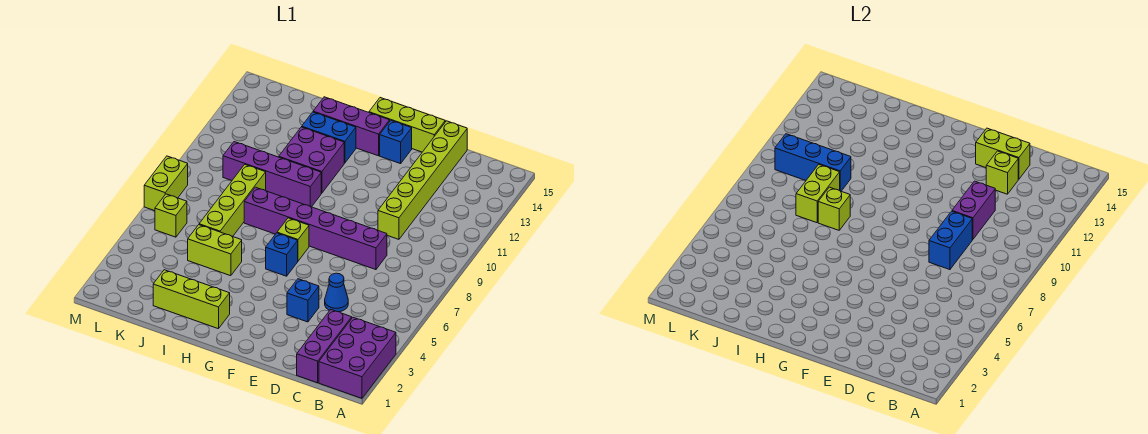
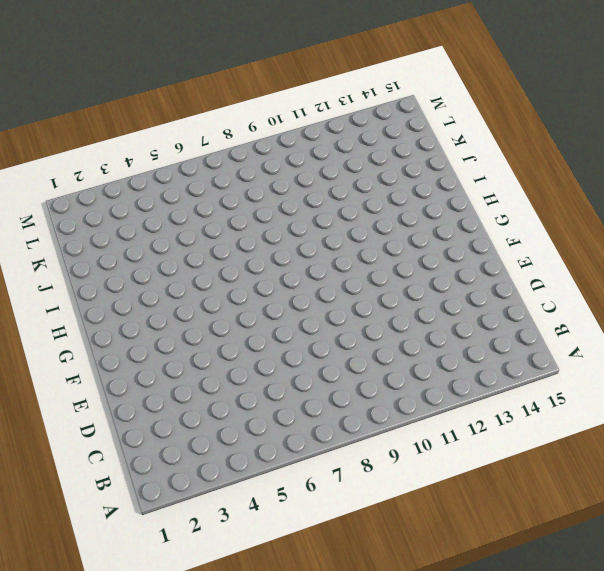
none -> purple brick A1:B3 level 1
none -> purple brick C1:C3 level 1
none -> blue cone D5 level 1

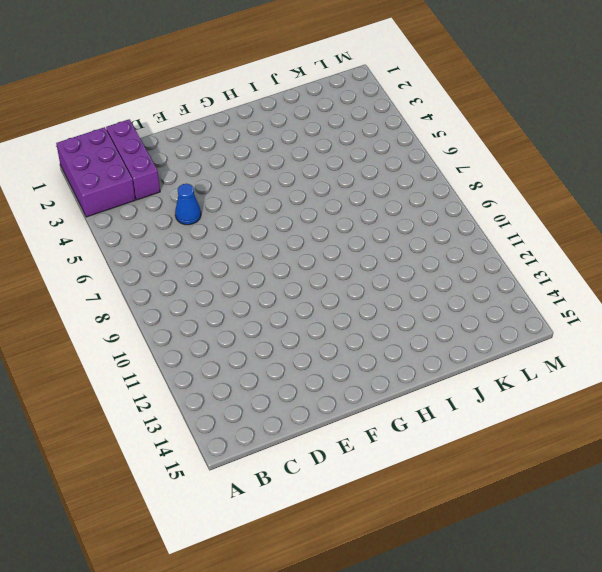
none -> purple brick D8:I8 level 1
none -> lime brick D10:D15 level 1
none -> blue brick E4 level 1

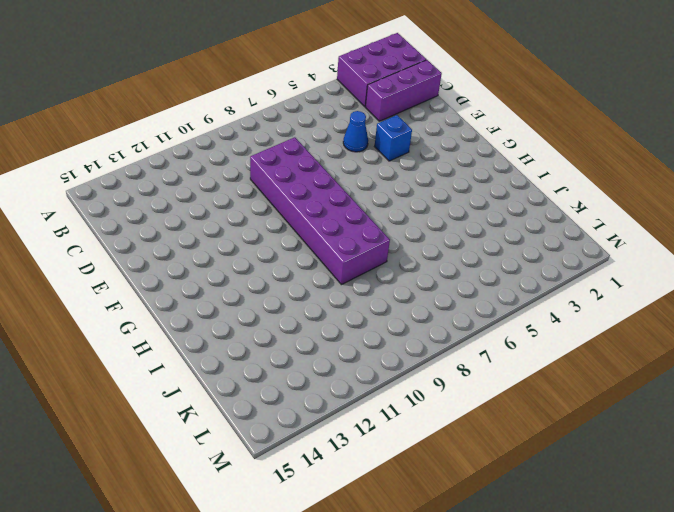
purple brick D8:I9 level 1 -> purple brick D8:I8 level 1
none -> lime brick D10:D15 level 1
none -> lime brick E15:G15 level 1
none -> blue brick F14 level 1

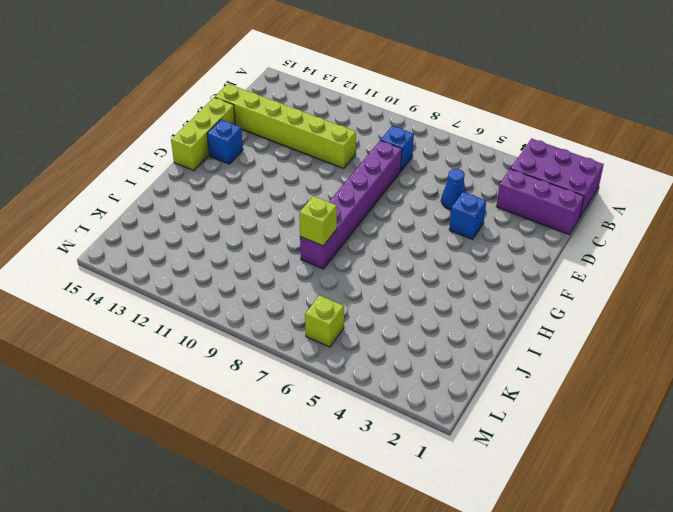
blue brick C8 level 1 -> blue brick G6 level 1
none -> lime brick G7 level 1
none -> purple brick G14:I14 level 1
none -> lime brick H2:J2 level 1

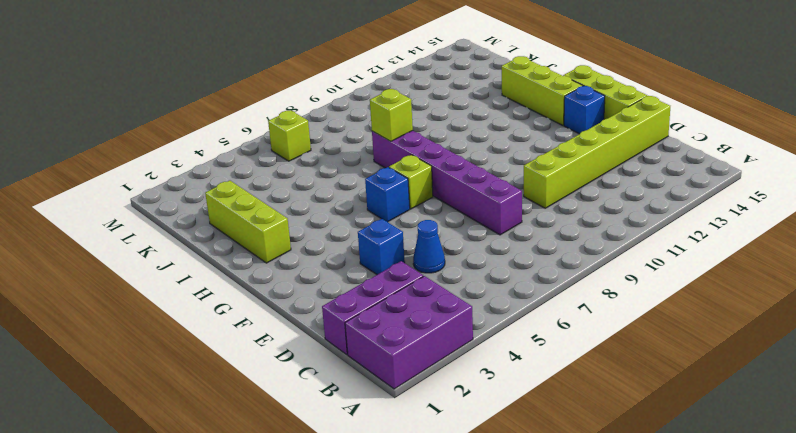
lime brick G14:I14 level 1 -> purple brick G14:I14 level 1
none -> purple brick H10:K10 level 1
none -> purple brick H11:I12 level 1
none -> blue brick H13:I13 level 1

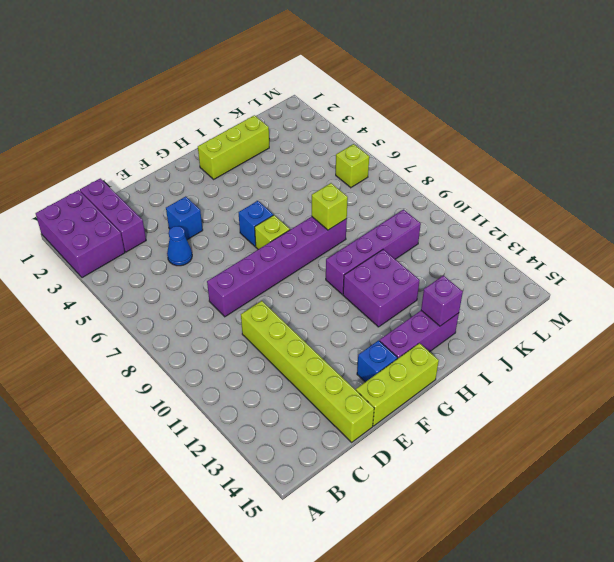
purple brick I14 level 2 -> none
none -> blue brick H13:I13 level 1
none -> lime brick I5:J5 level 1
none -> lime brick J6:J9 level 1

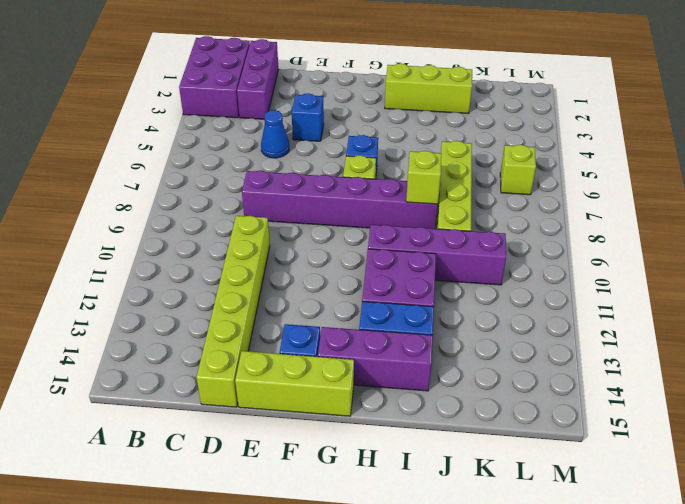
none -> lime brick I5:J5 level 1
none -> lime brick M7:M8 level 1
none -> blue brick D8:D9 level 2

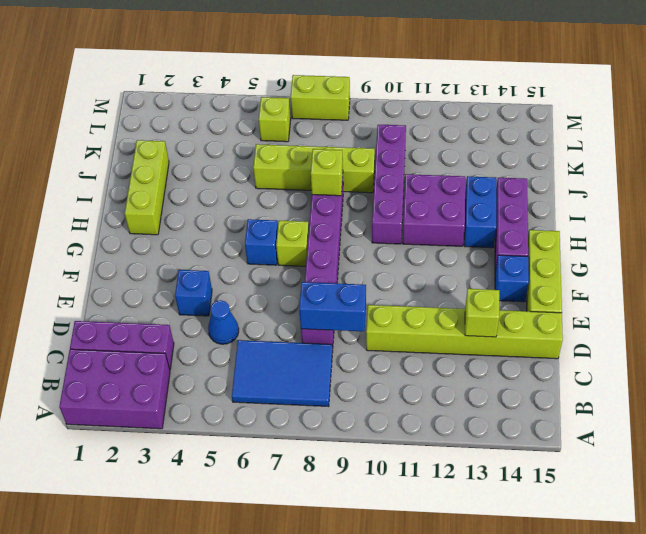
blue tile B6:C8 level 1 -> none
none -> lime brick I5:J5 level 1
none -> purple brick D10:D11 level 2
none -> lime brick D14:E14 level 2

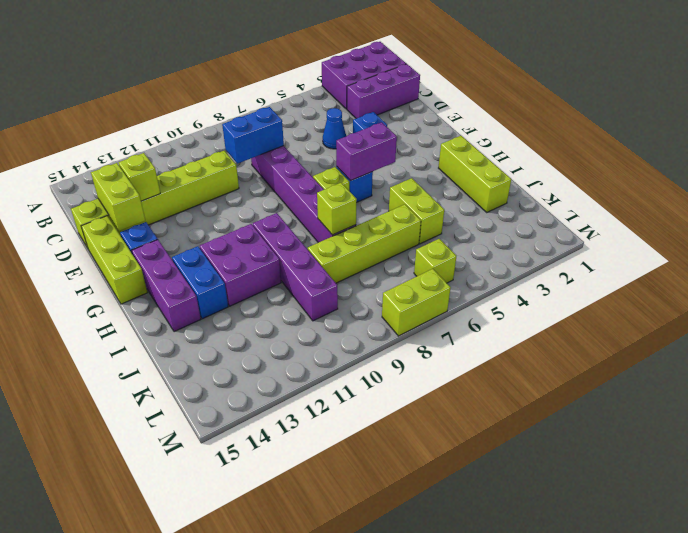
purple brick G5:G6 level 2 -> purple brick D10:D11 level 2
none -> lime brick J8:J9 level 2
none -> blue brick J10:L10 level 2

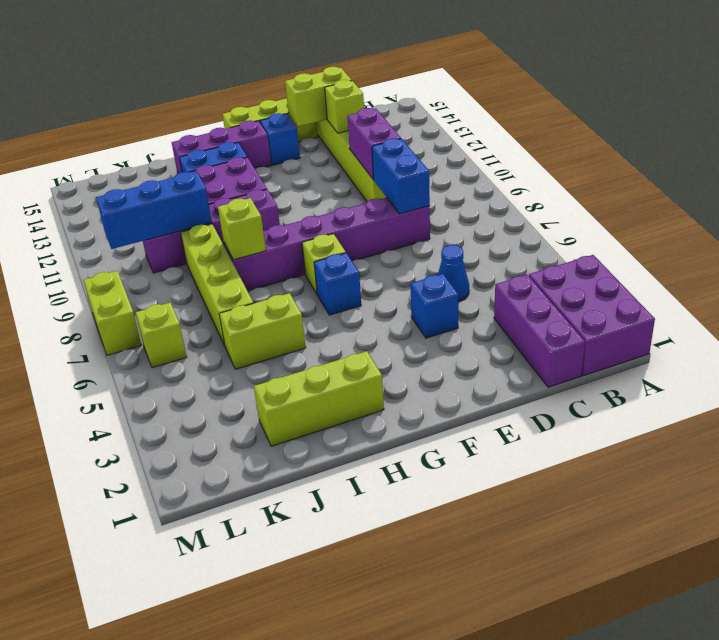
none -> lime brick J8:J9 level 2

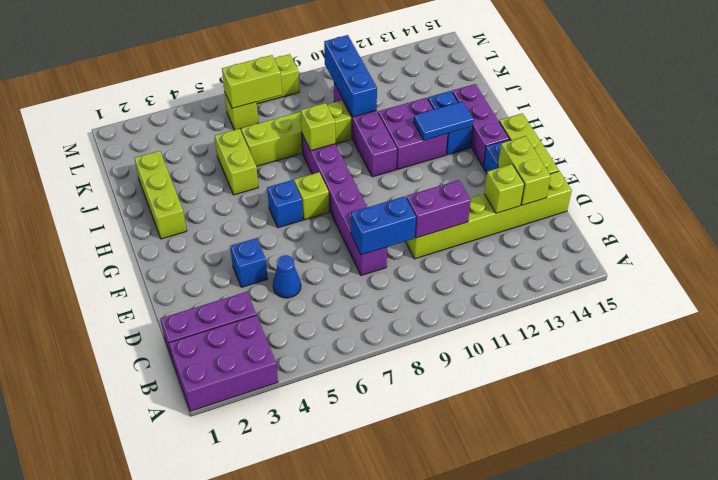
blue tile H12:H13 level 2 -> none
lime brick L6:L7 level 2 -> lime brick J8:J9 level 2

